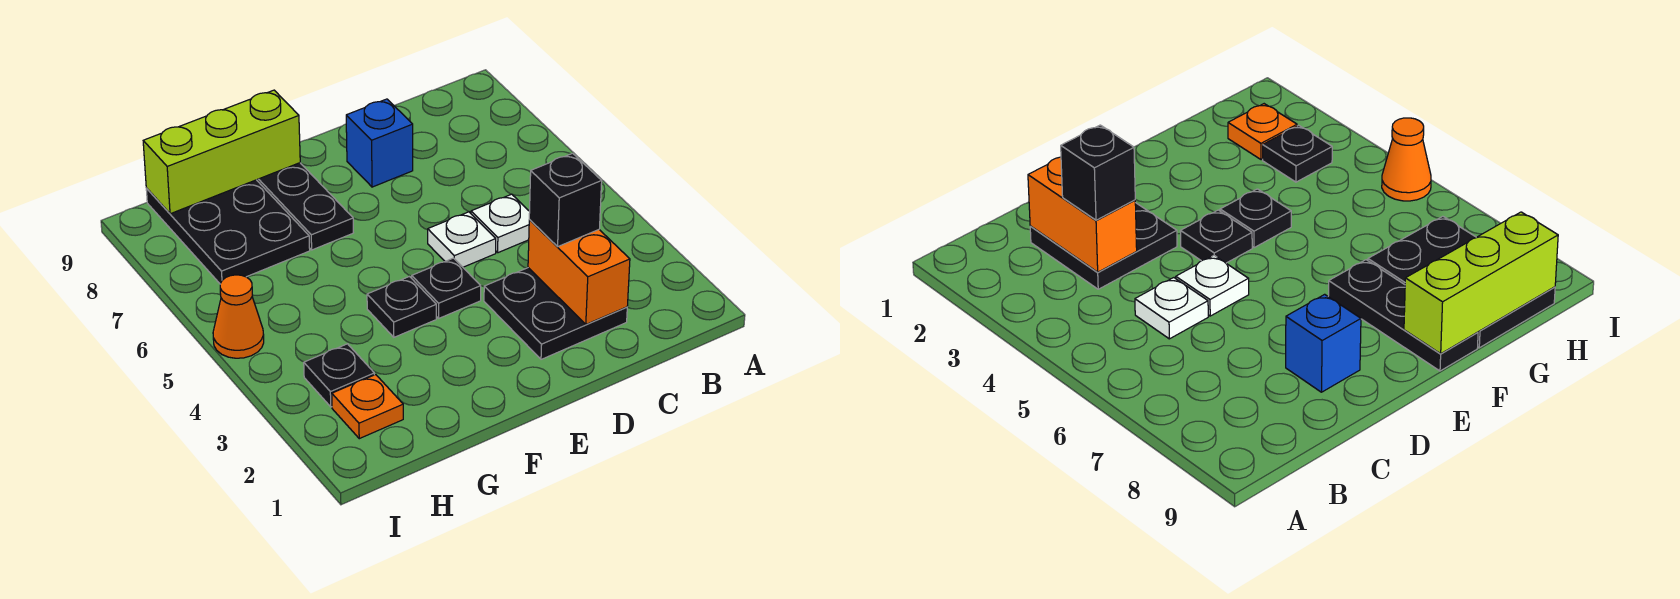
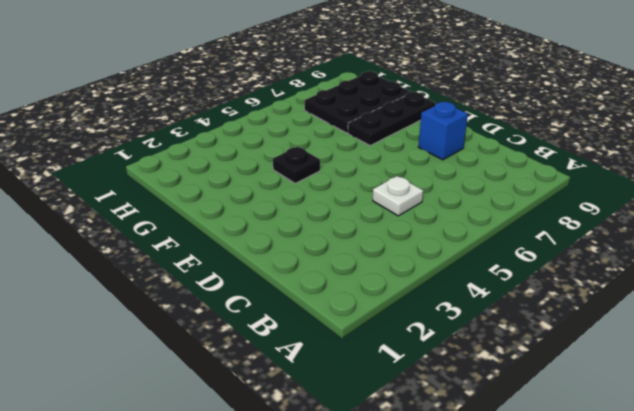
none -> black plate C2:D3 level 1
none -> white plate D5 level 1
none -> black plate E4 level 1

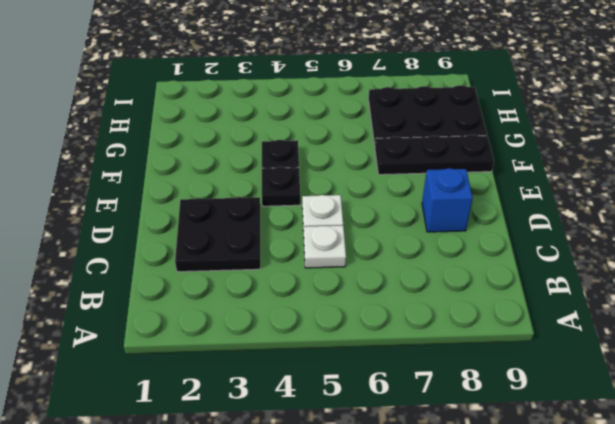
none -> orange plate H2 level 1
none -> black plate H3 level 1
none -> orange cone I5 level 1

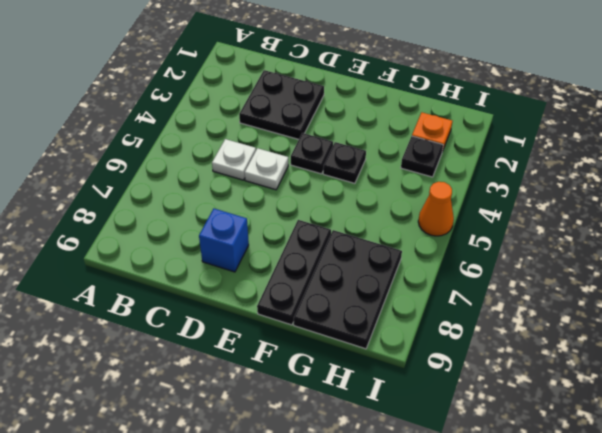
none -> orange brick C2:C3 level 2
none -> lime brick F9:H9 level 2
none -> black brick C3 level 3

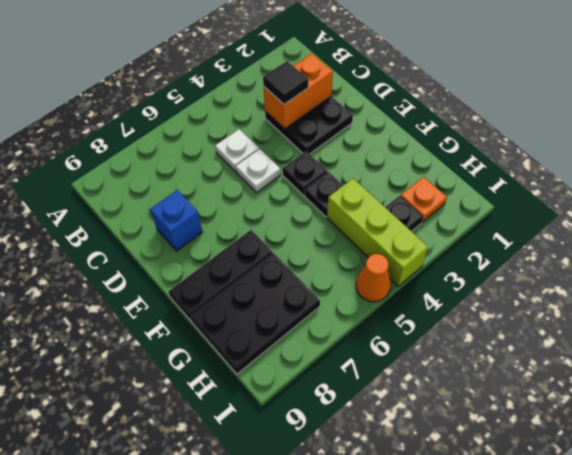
black tile C3 level 3 -> black brick C3 level 3
lime brick G4:I4 level 1 -> lime brick F9:H9 level 2

